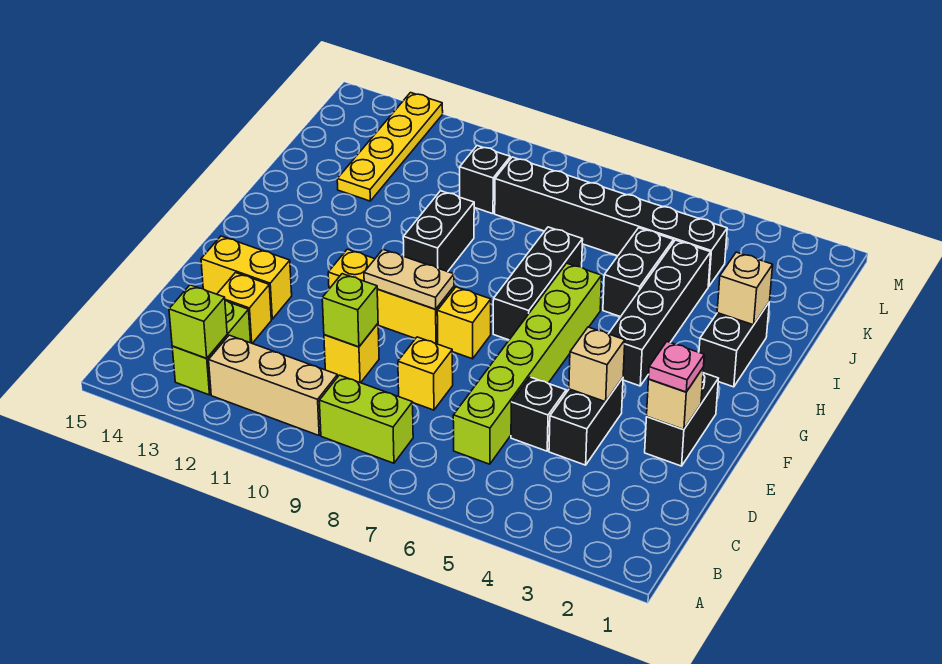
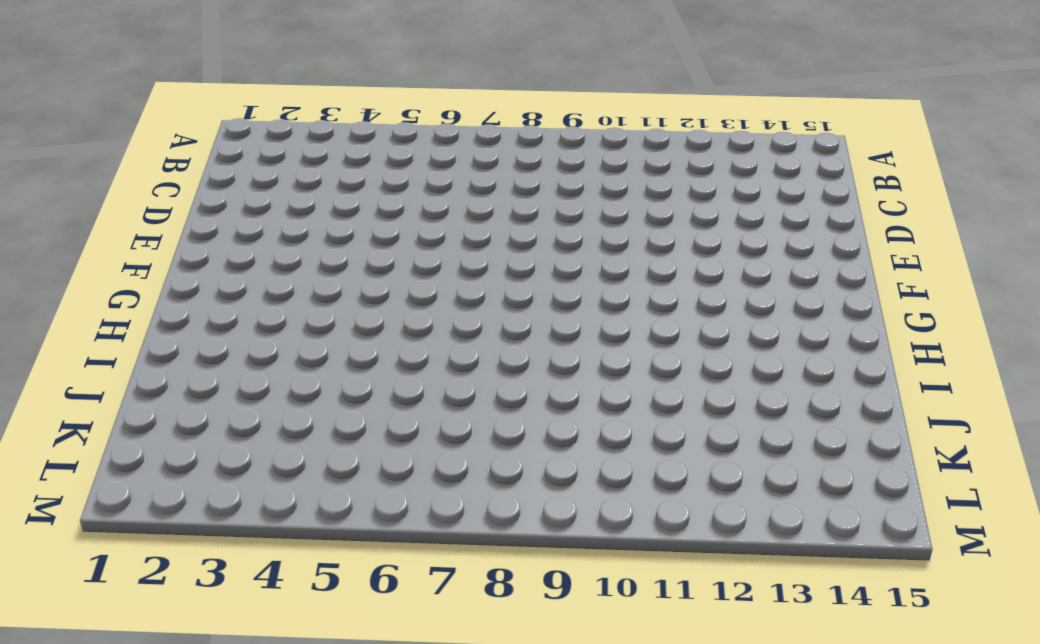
none -> lime brick B8:B9 level 1
none -> tan brick B10:B12 level 1
none -> lime brick B13:C13 level 1

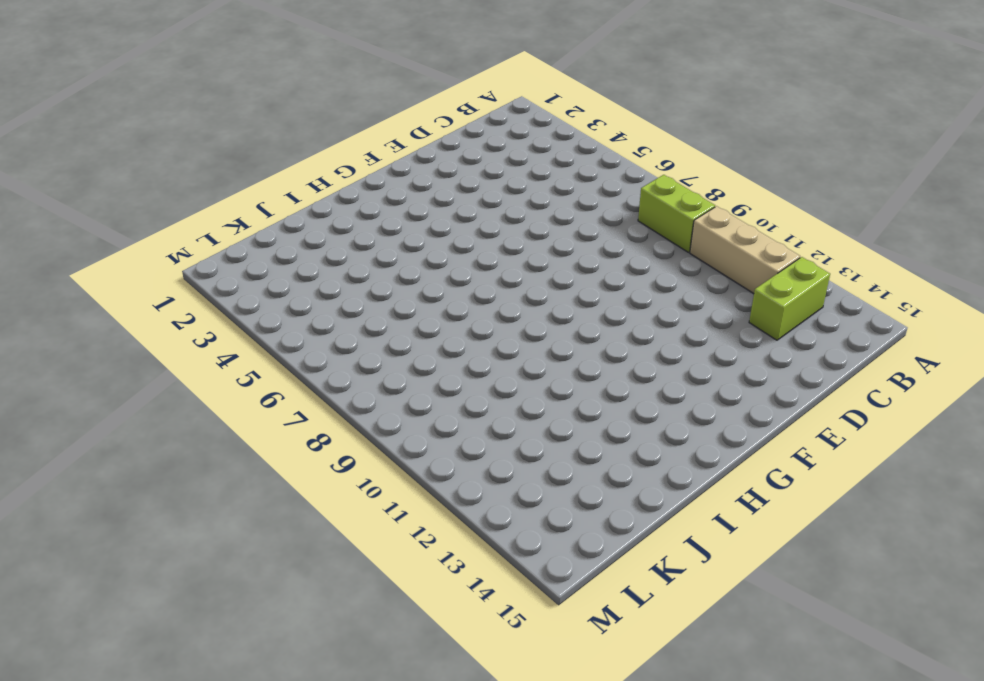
none -> lime brick C6:H6 level 1
none -> black brick D4:E4 level 1
none -> black brick D5 level 1

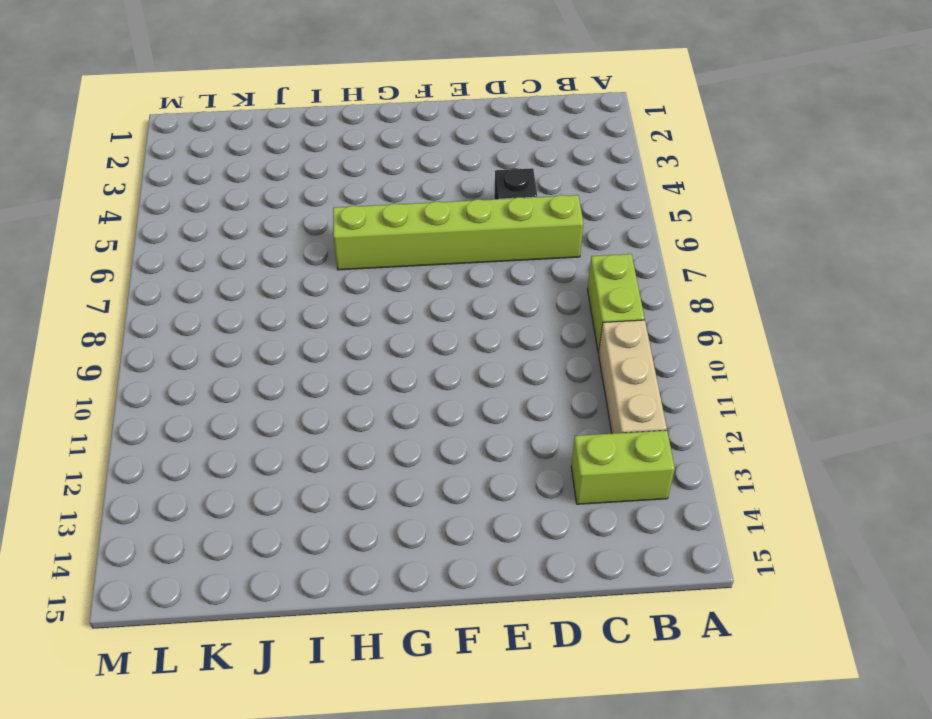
none -> black brick D4:E4 level 1
none -> yellow brick D8 level 1
none -> yellow brick D10 level 1

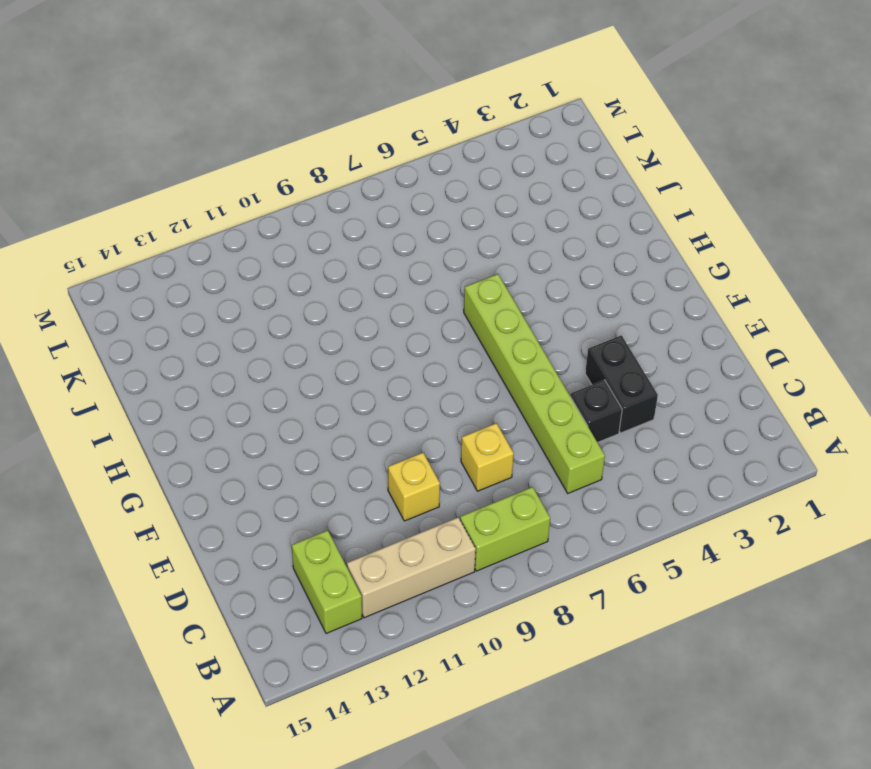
none -> yellow brick D13 level 1
none -> black brick E2:F2 level 1
none -> yellow brick E13:E14 level 1

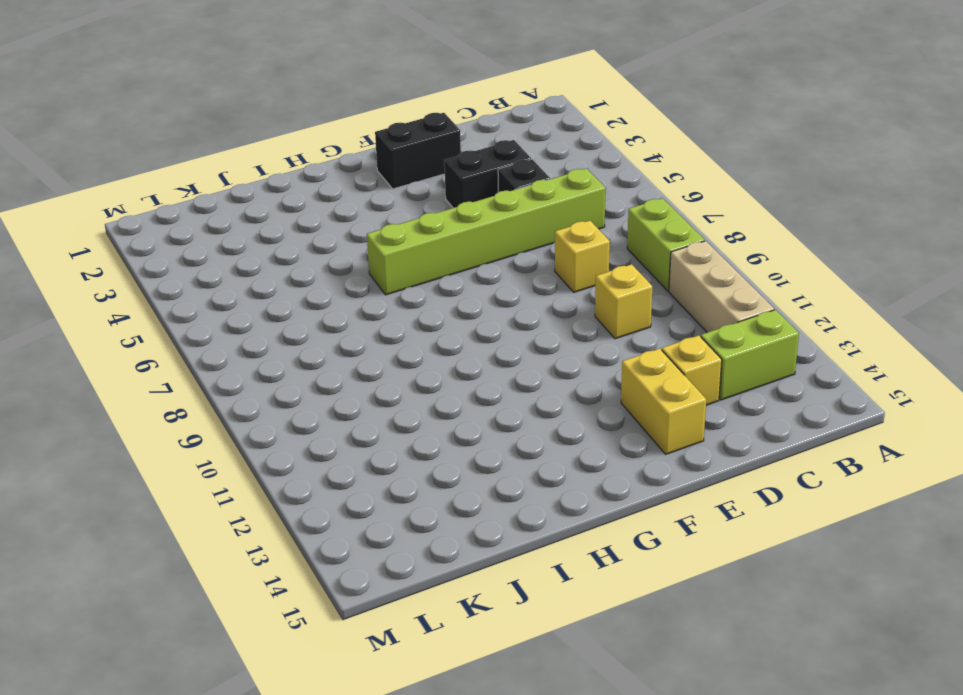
none -> yellow brick F8 level 1
none -> yellow brick F9:F11 level 1
none -> black brick G4:J4 level 1

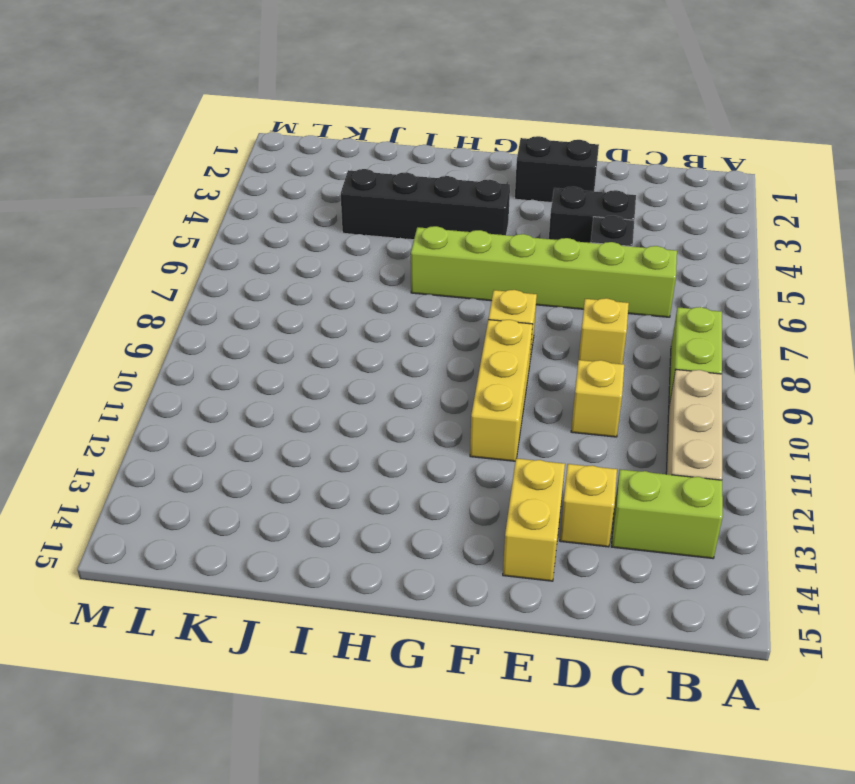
none -> black brick G7:I7 level 1
none -> black brick H2:I2 level 1
none -> black brick H10:I10 level 1

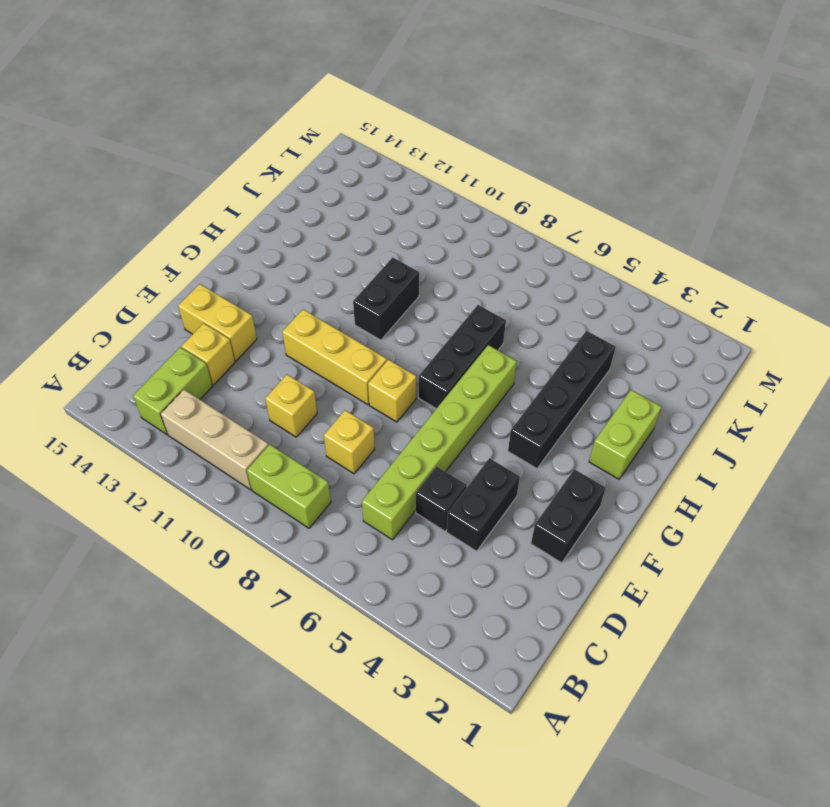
lime brick H2:I2 level 1 -> black brick H2:I2 level 1
none -> black brick I5:J5 level 1
none -> yellow plate J13:M13 level 1
none -> black brick K4:K9 level 1

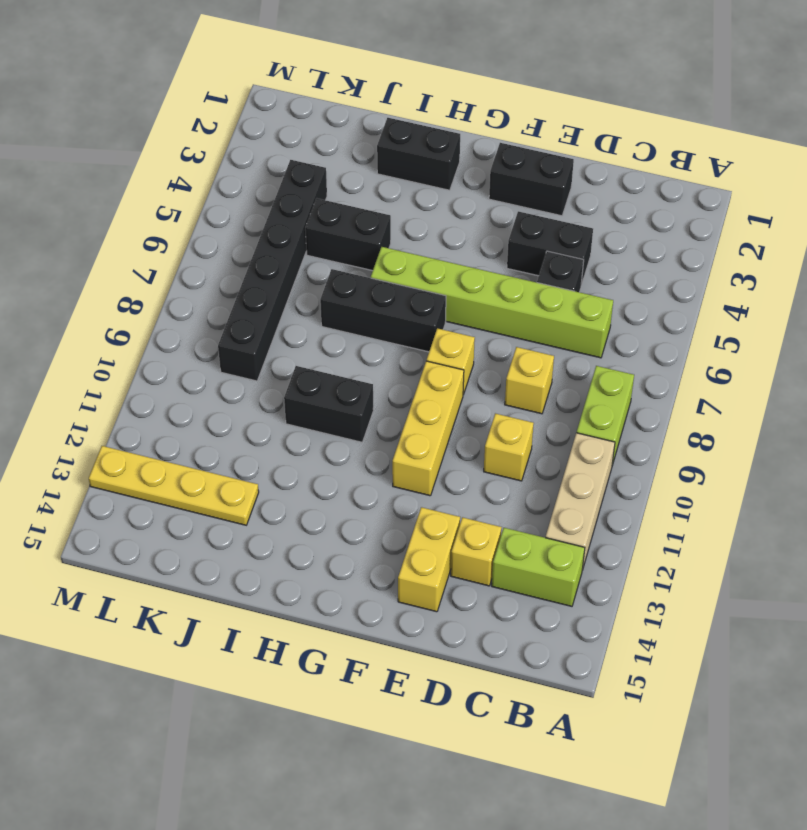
none -> black brick G4:J4 level 1
none -> black brick K10 level 1
none -> lime brick B13 level 2

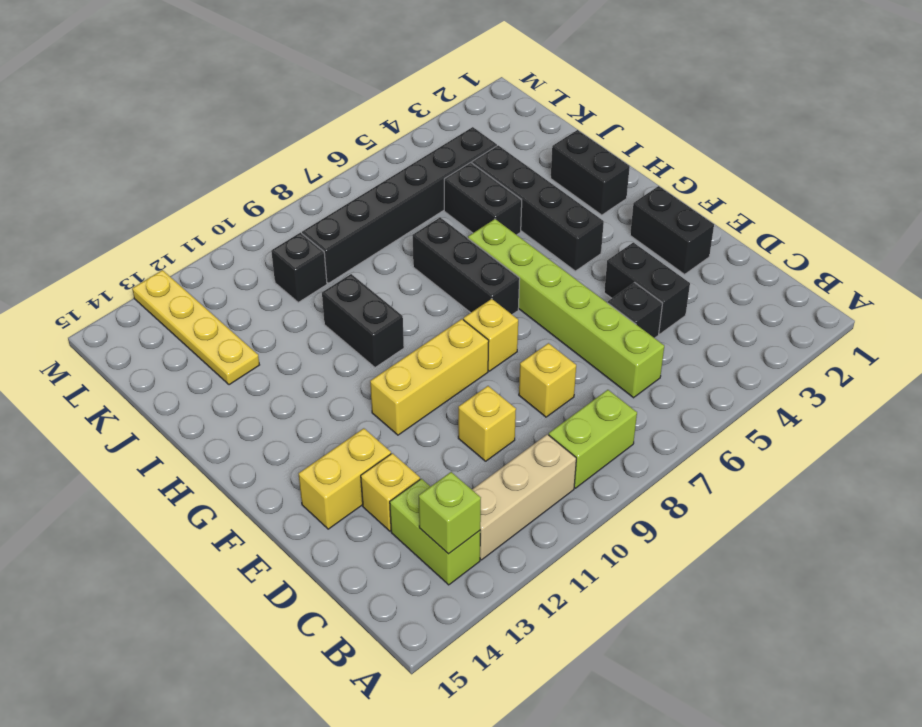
none -> lime brick D10 level 2
none -> tan brick E2 level 2
none -> tan brick E4 level 2

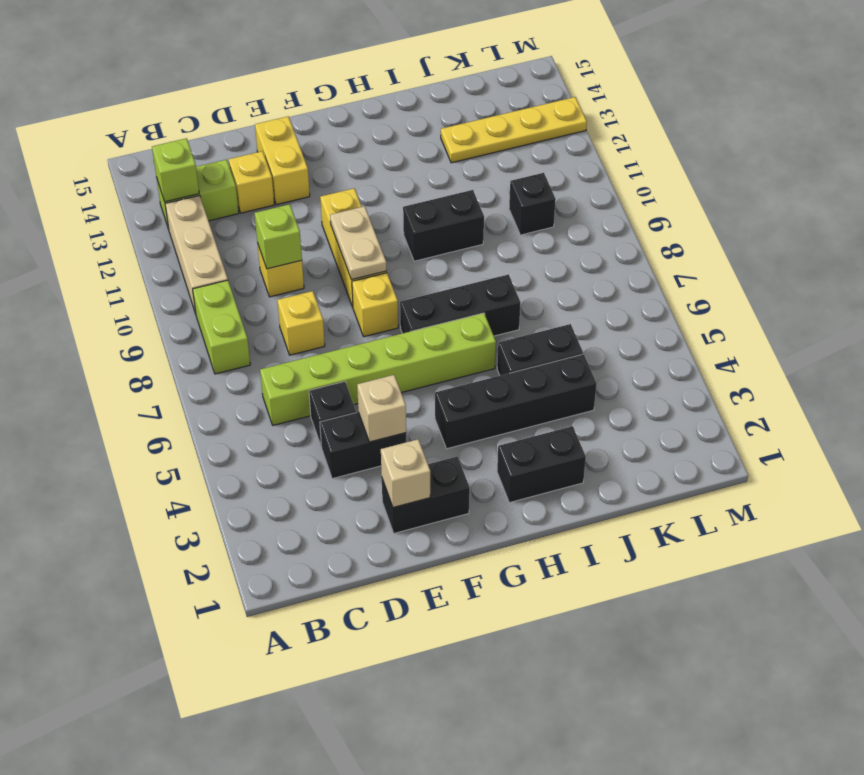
none -> black brick K4:K9 level 1
none -> tan brick I2 level 2
none -> pink plate E2 level 3

